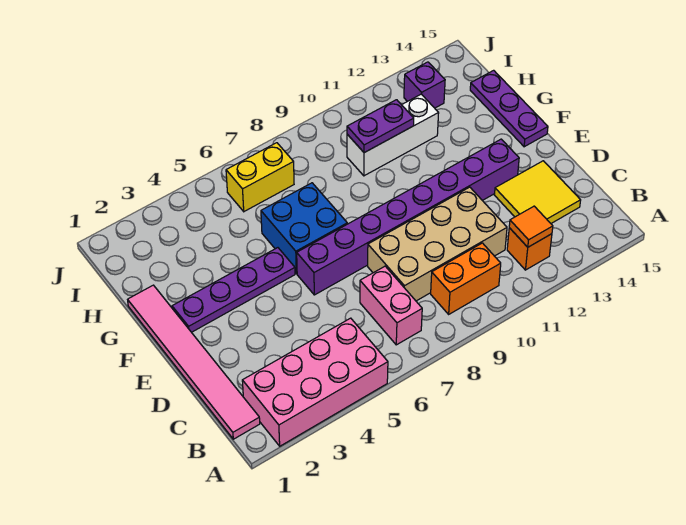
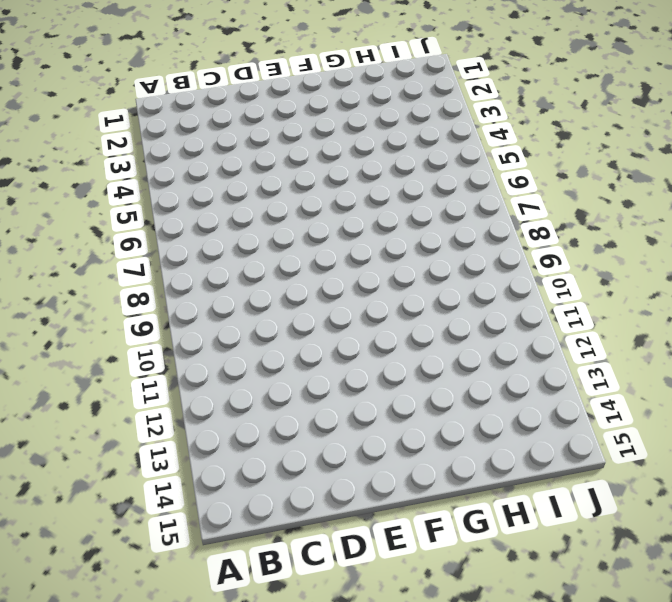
none -> pink brick A2:B5 level 1
none -> pink tile B1:G1 level 1
none -> pink brick B7:C7 level 1

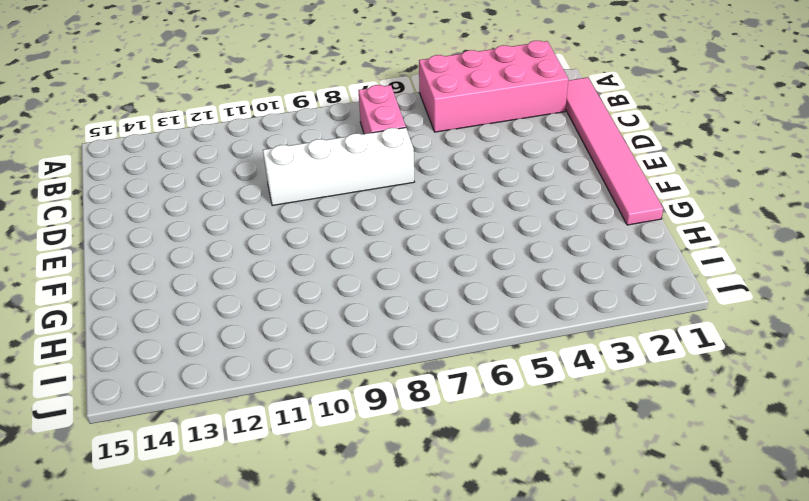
white brick D7:D10 level 1 -> tan brick C8:D11 level 1
none -> orange brick B9:B10 level 1
none -> orange brick B12 level 1
none -> yellow tile C13:D14 level 1

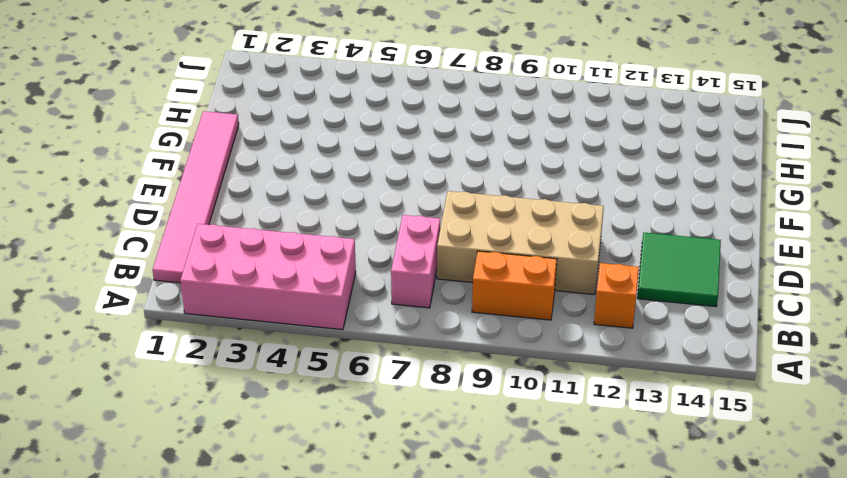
green tile C13:D14 level 1 -> yellow tile C13:D14 level 1
none -> purple brick E6:E13 level 1
none -> purple plate F2:F5 level 1
none -> blue brick F6:G7 level 1

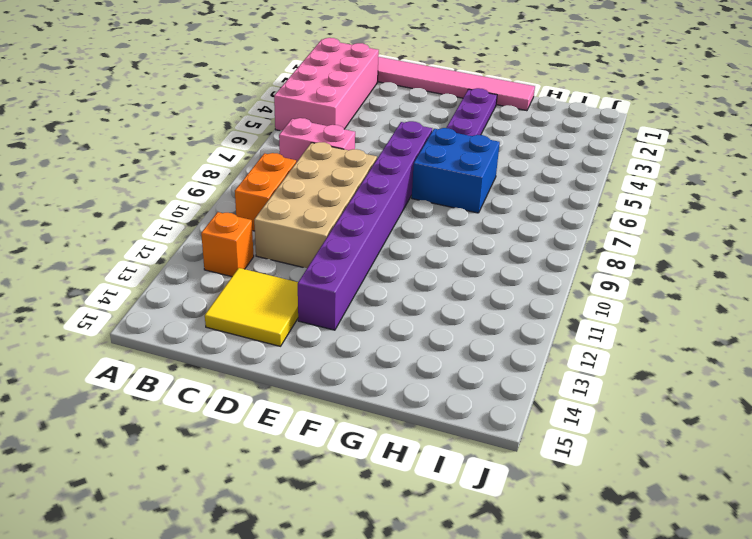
none -> purple plate F15:H15 level 1
none -> white brick H10:H12 level 1
none -> yellow brick I6:I7 level 1

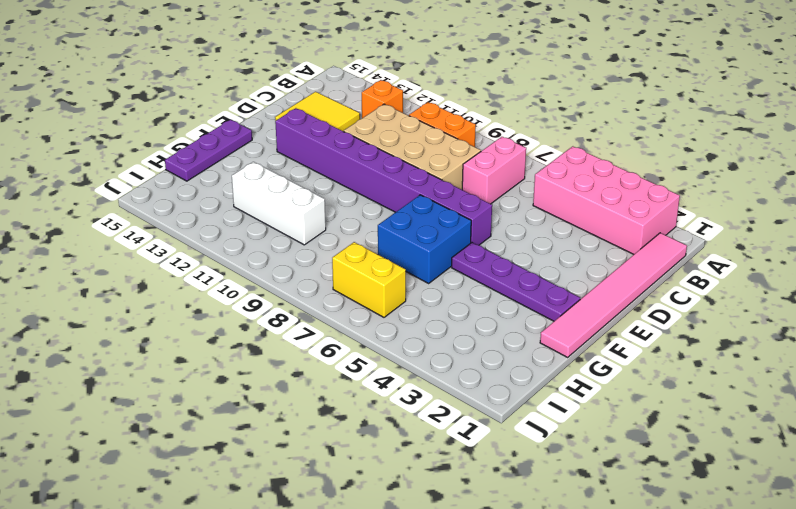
none -> purple brick I13 level 1
none -> orange tile B12 level 2
none -> purple plate H10:H11 level 2

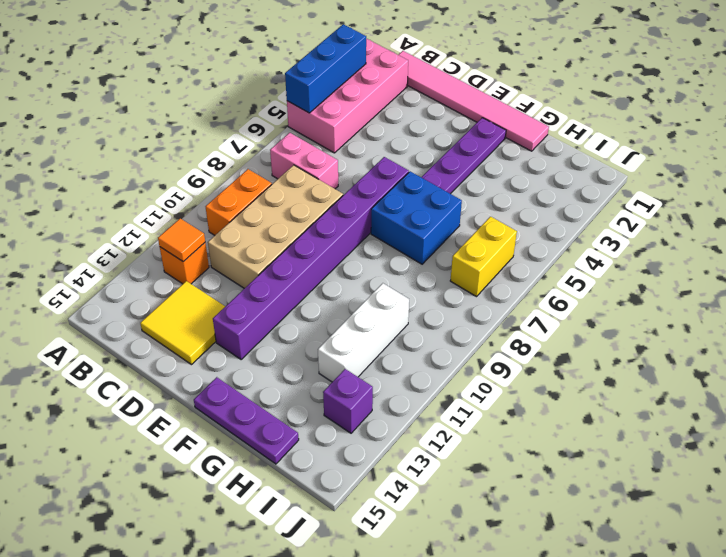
blue brick A3:A5 level 2 -> none
none -> purple plate H10:H11 level 2

